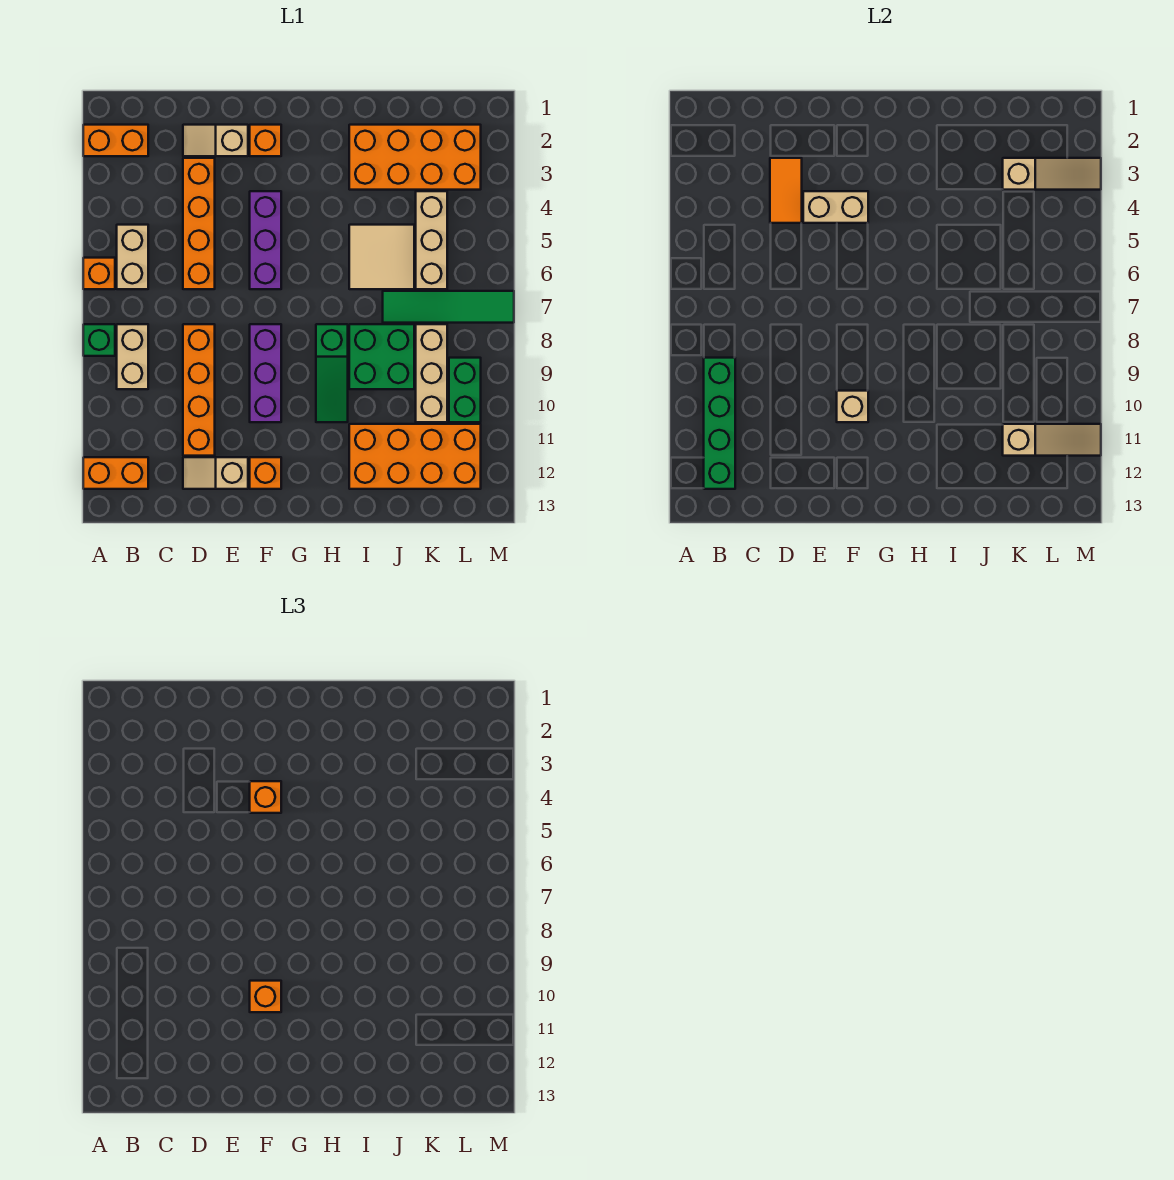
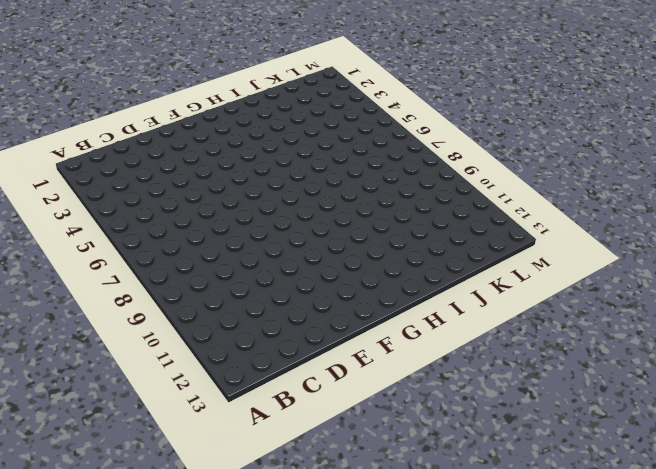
none -> orange brick A2:B2 level 1
none -> orange brick A6 level 1
none -> green brick A8 level 1
none -> orange brick A12:B12 level 1

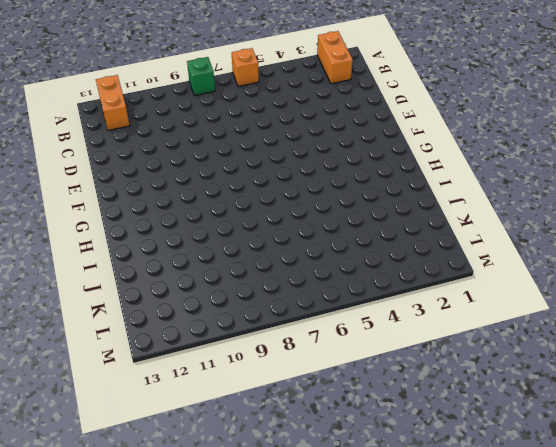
none -> tan brick B5:B6 level 1
none -> tan brick B8:B9 level 1
none -> tan slope D2:E2 level 1 top E
none -> orange brick D3:D6 level 1

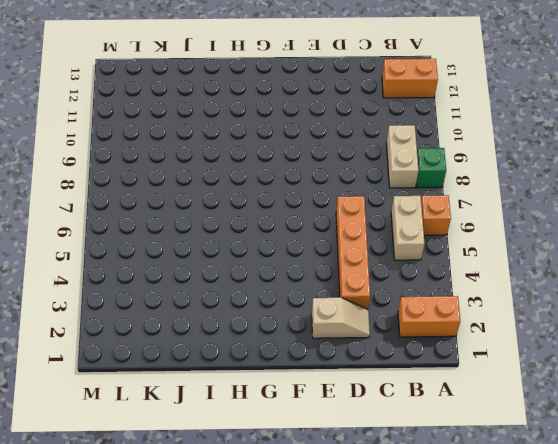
none -> orange brick D8:D11 level 1
none -> tan slope D12:E12 level 1 top E
none -> orange brick F2 level 1
none -> purple brick F4:F6 level 1

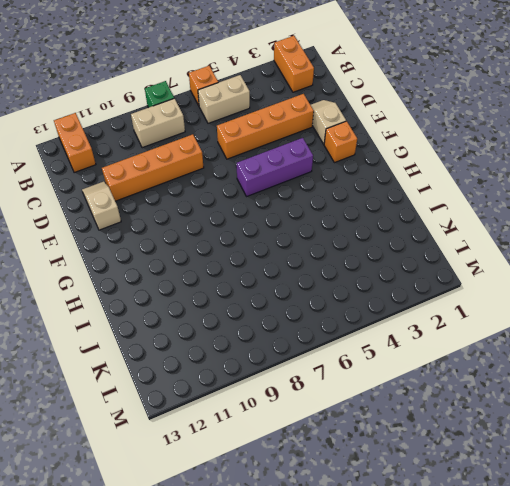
none -> purple brick F8:F10 level 1
none -> orange brick F12 level 1
none -> green slope H8:H10 level 1 top 8
none -> orange brick I2:L3 level 1

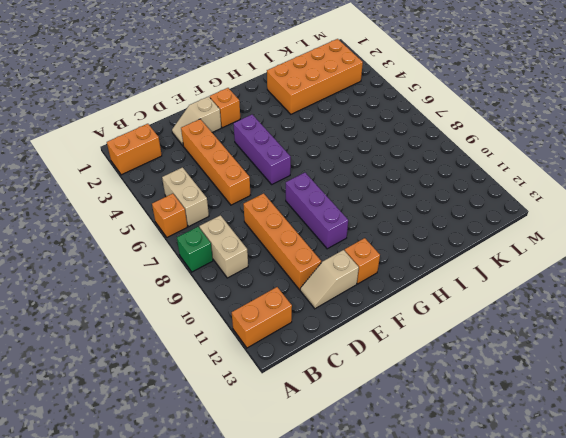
none -> green slope H8:H10 level 1 top 8
none -> tan tile I5:J6 level 1
none -> green brick I8:J9 level 1
none -> orange brick I11:L12 level 1

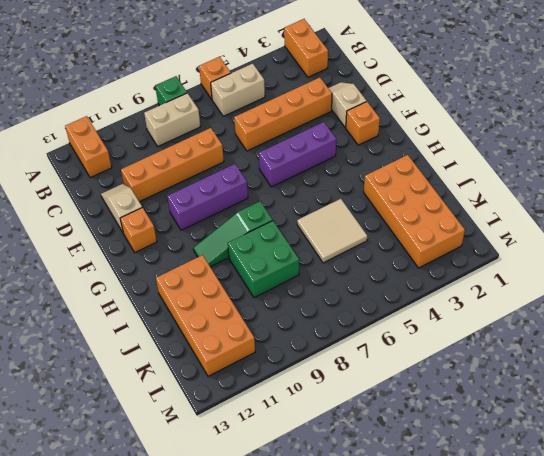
none -> green tile J7:M7 level 1
none -> tan brick K4:K6 level 1
none -> tan brick K8:K10 level 1
none -> green brick L9:L10 level 1

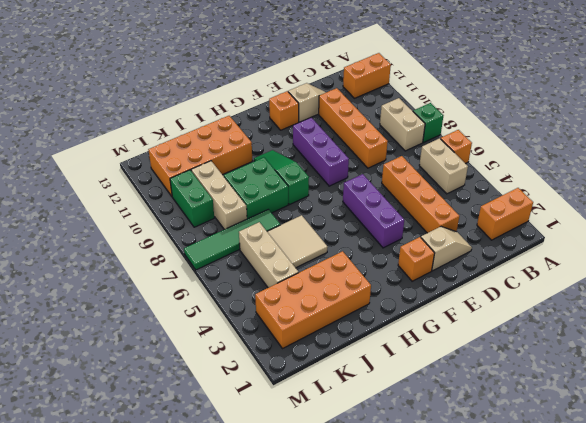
none -> green brick B9:B12 level 2
none -> orange tile D3:D4 level 2
none -> tan brick E4:F4 level 2
none -> tan brick F10 level 2

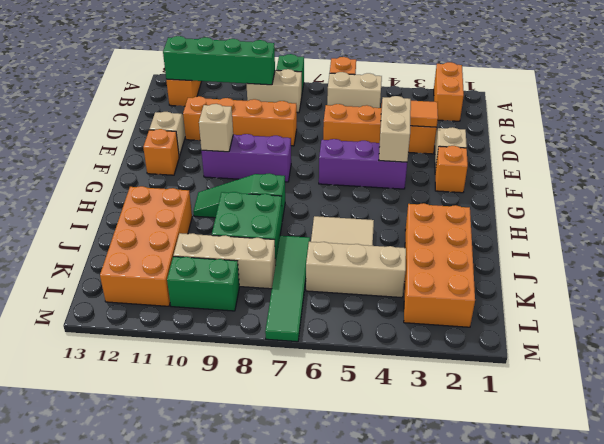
none -> tan slope K3:M3 level 2 top K
none -> tan slope K11:M11 level 2 top K
none -> orange brick F4 level 3
none -> orange brick F10 level 3

